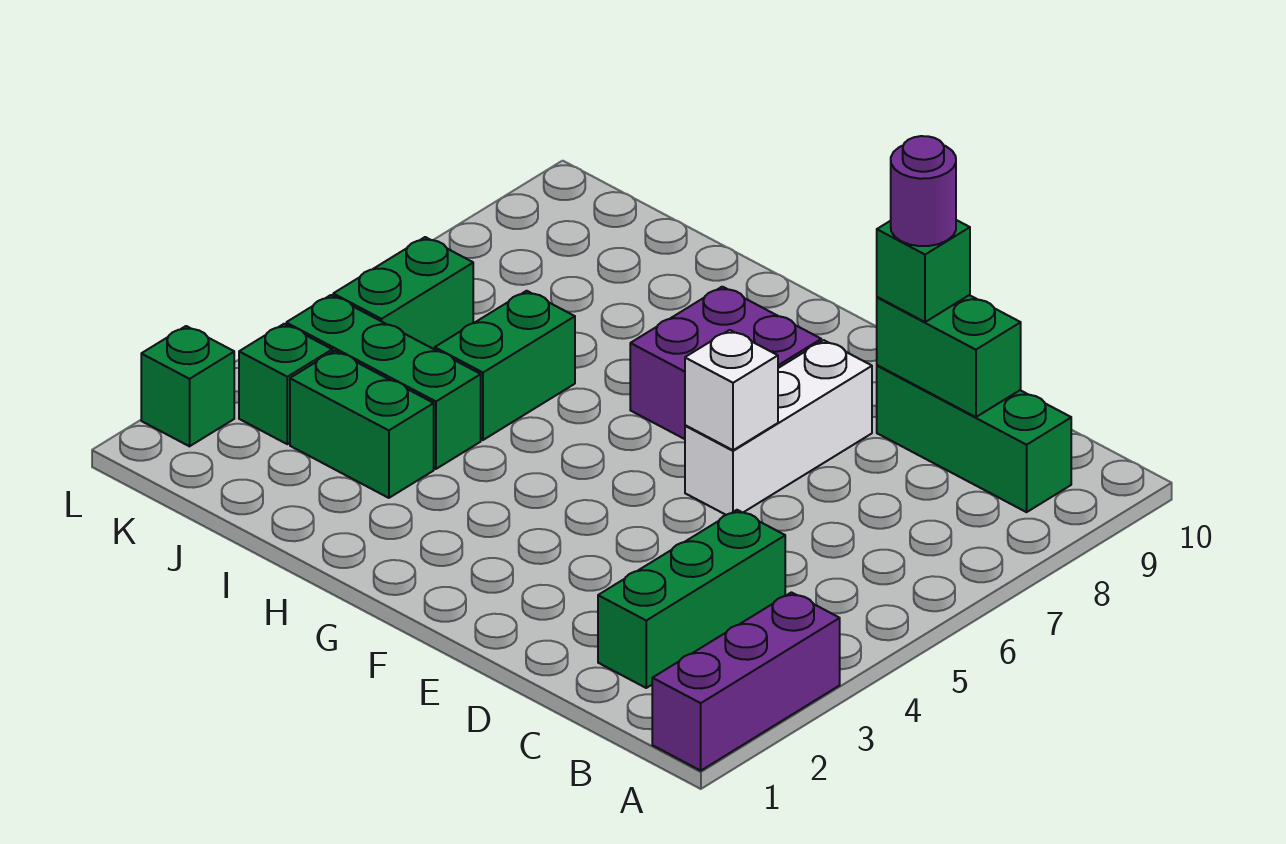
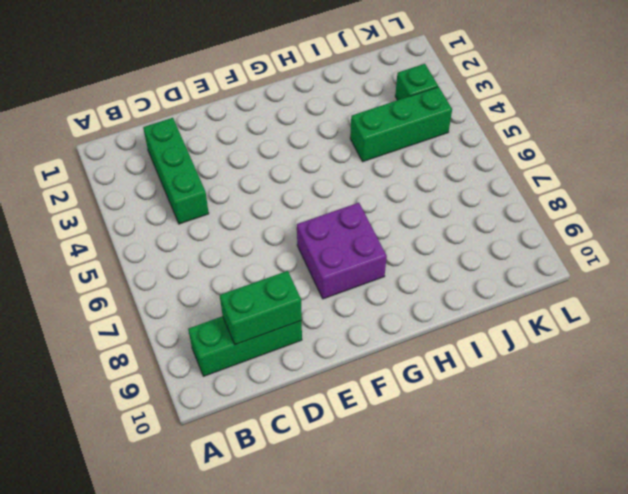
none -> purple brick A1:A3 level 1
none -> white brick E6:E8 level 1
none -> green brick I3:J3 level 1

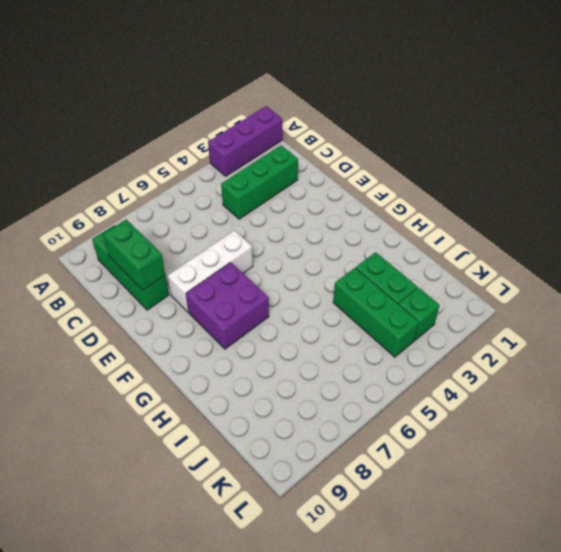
none -> green brick I5:I6 level 1
none -> green brick K5:K6 level 1
none -> green brick L2 level 1

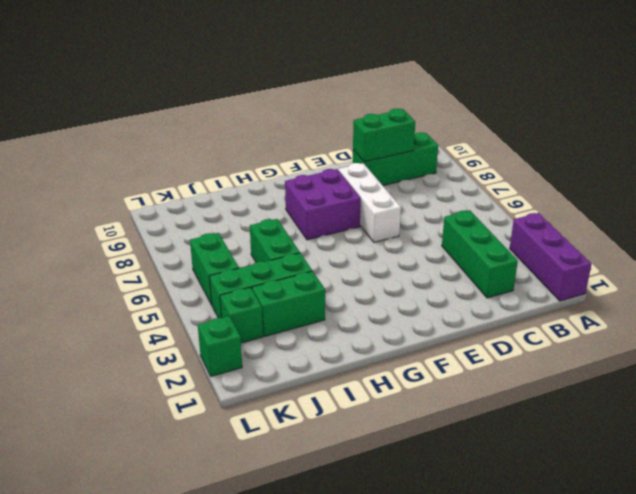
none -> white brick E6 level 2
none -> green brick D9 level 3
none -> purple round brick D9 level 4

